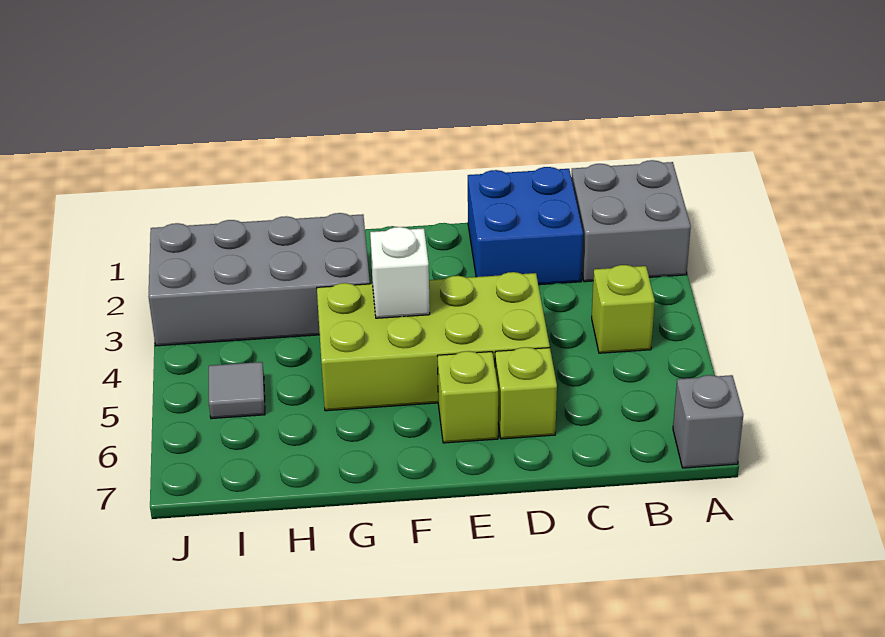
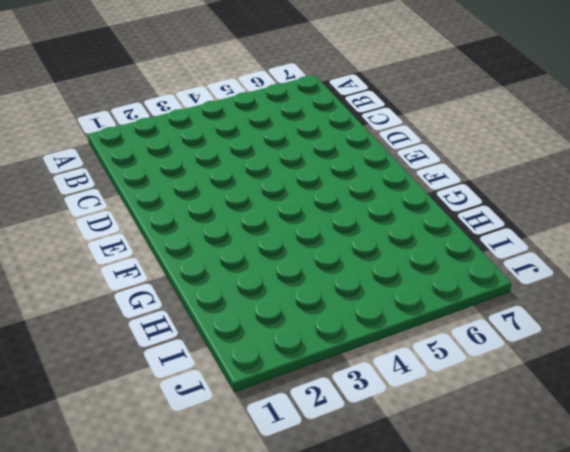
none -> grey brick A1:B2 level 1
none -> grey brick A7 level 1

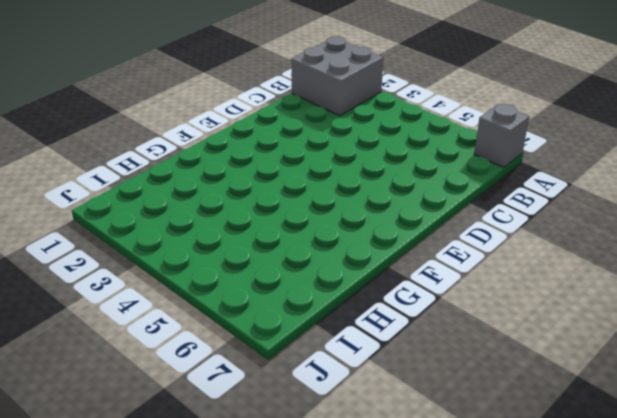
none -> lime brick B4 level 1
none -> blue brick C1:D2 level 1

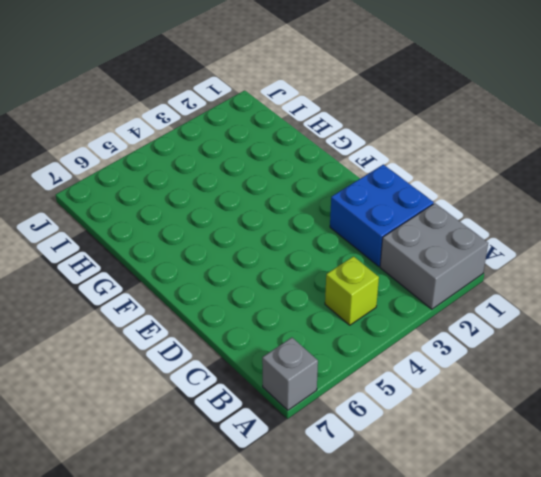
none -> lime brick D4:G5 level 1
none -> lime brick D6 level 1

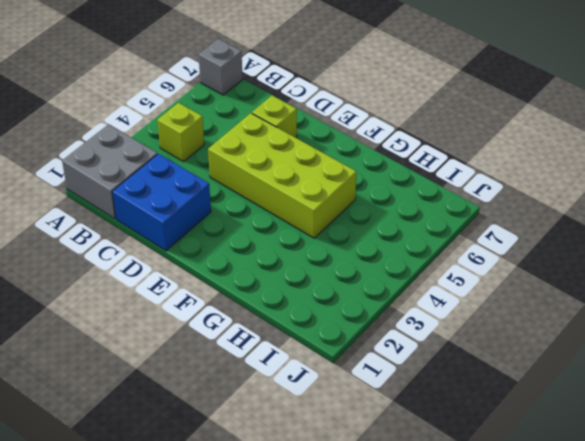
none -> lime brick E6 level 1
none -> grey brick G2:J3 level 1

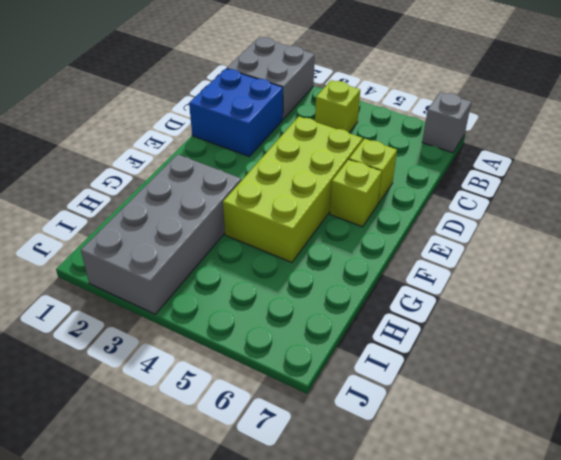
none -> grey tile I5 level 1
none -> white brick F4 level 2

